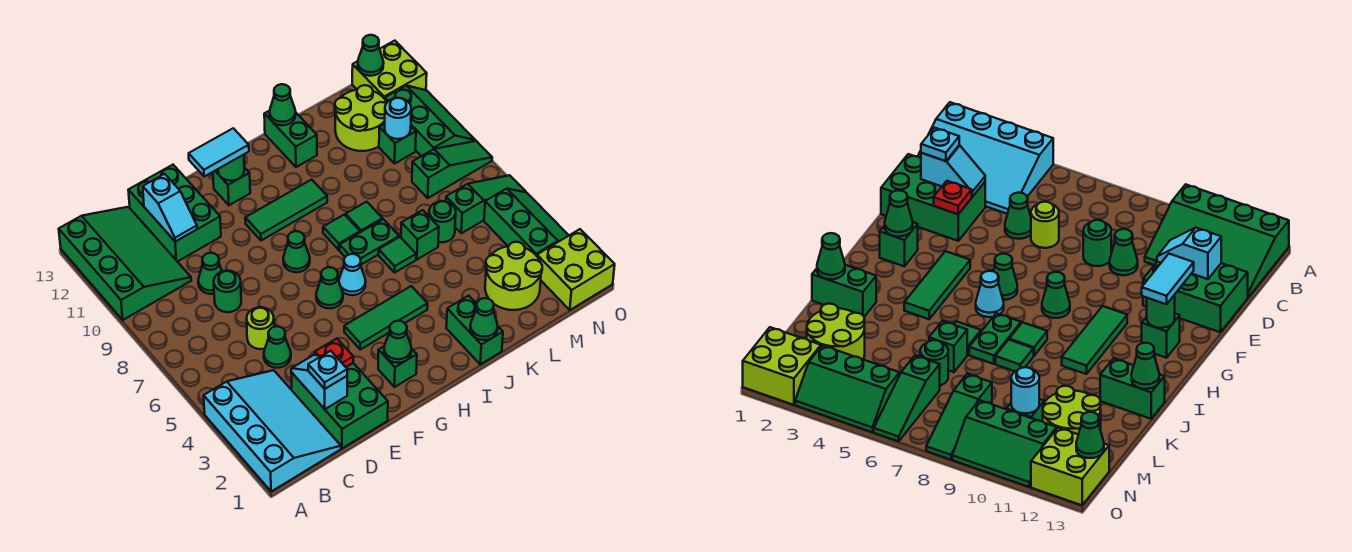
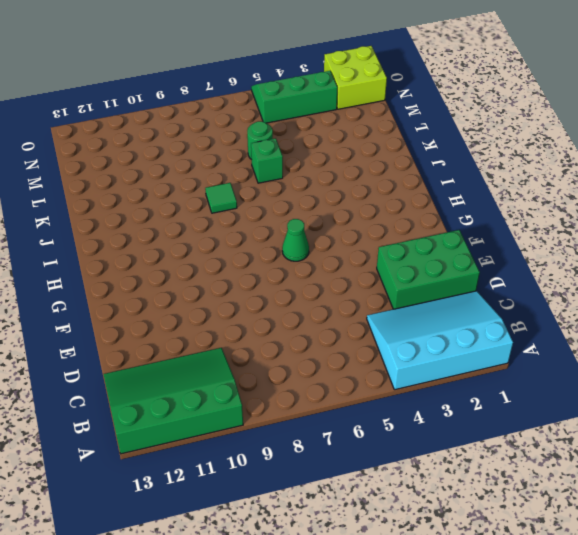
none -> green cone D5 level 1
none -> lime round brick D6 level 1
none -> green round brick D8 level 1
none -> green cone D9 level 1

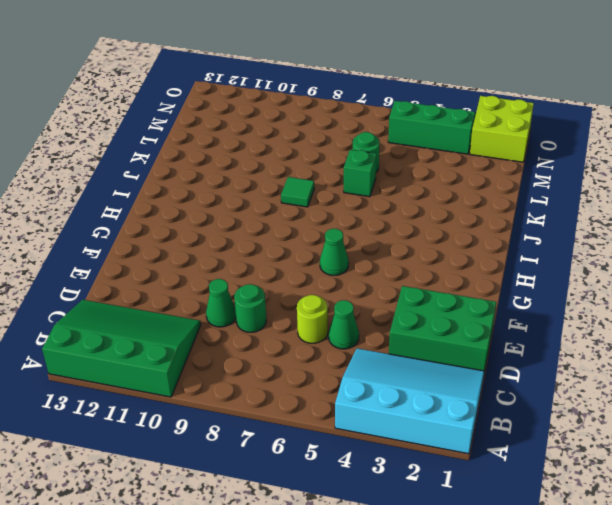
none -> green brick D11:E13 level 1
none -> green brick G2 level 1
none -> green tile G4:I4 level 1
none -> green cone G8 level 1

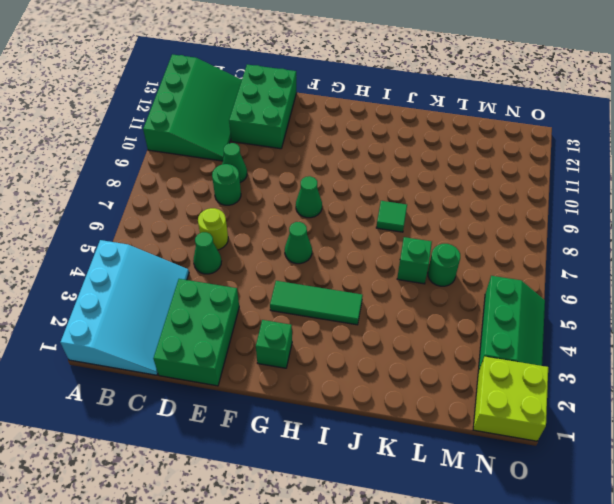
none -> green tile G10:I10 level 1
none -> green brick G12 level 1
none -> cyan cone H6 level 1
none -> green plate I7:J7 level 1

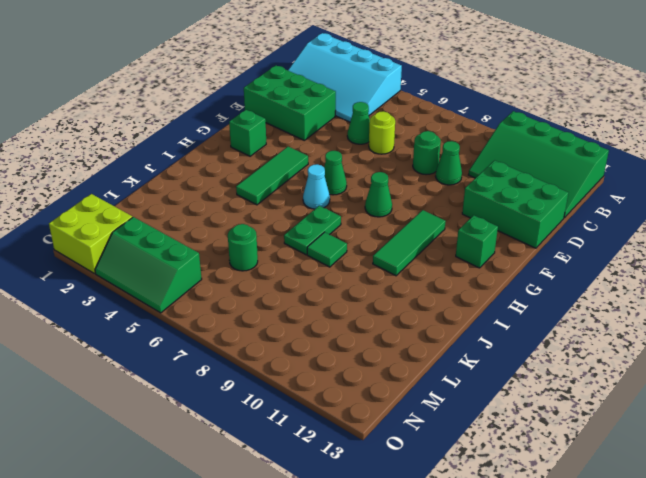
none -> green tile I8 level 1
none -> green brick J1:J2 level 1
none -> green tile J6 level 1
none -> green brick J12:J13 level 1

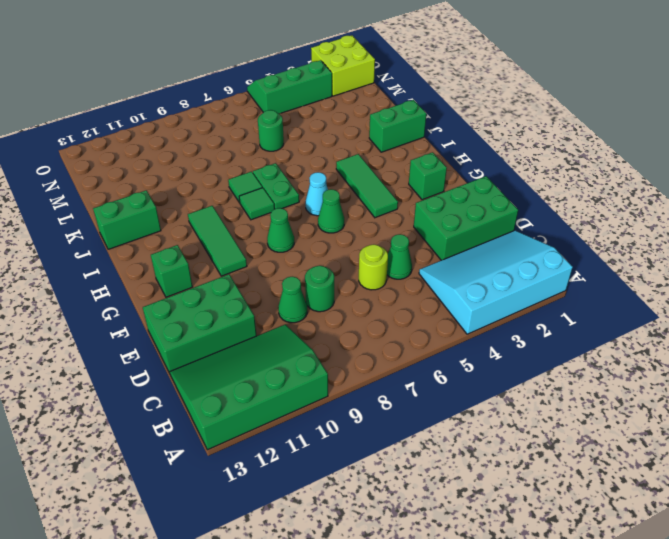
none -> green tile J6 level 1
none -> green brick K6 level 1
none -> lime round brick L2:M3 level 1
none -> lime round brick L11:M12 level 1

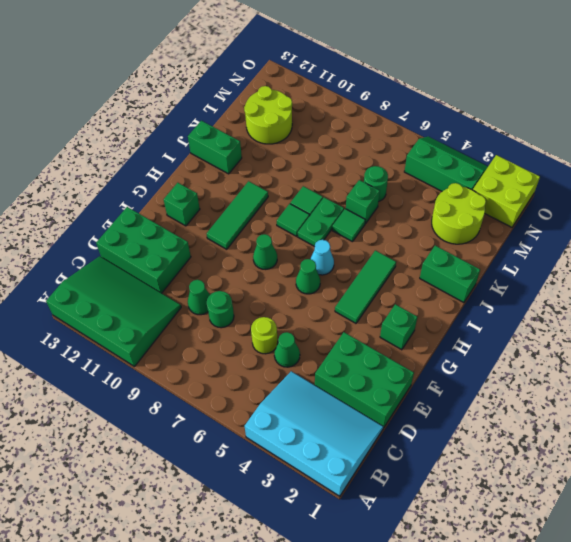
none -> green slope M6:O6 level 1 top M
none -> green slope M8:O8 level 1 top M
none -> green brick M10 level 1
none -> green slope N9:O11 level 1 top N

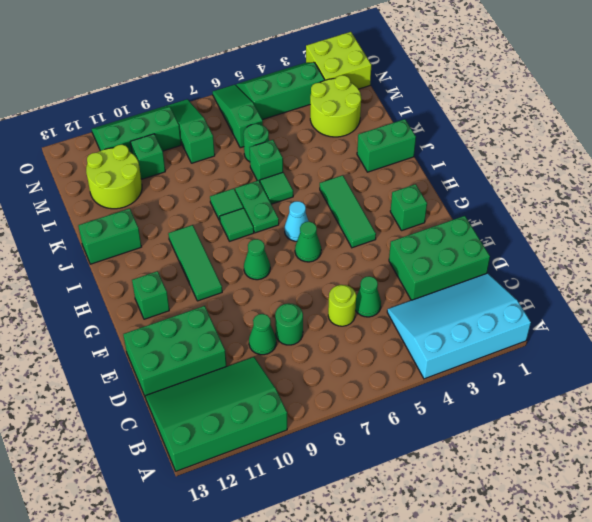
none -> lime brick N12:O13 level 1
none -> cyan slope D2:D3 level 2 top 2
none -> cyan slope D11:D12 level 2 top 12
none -> red plate E3 level 2

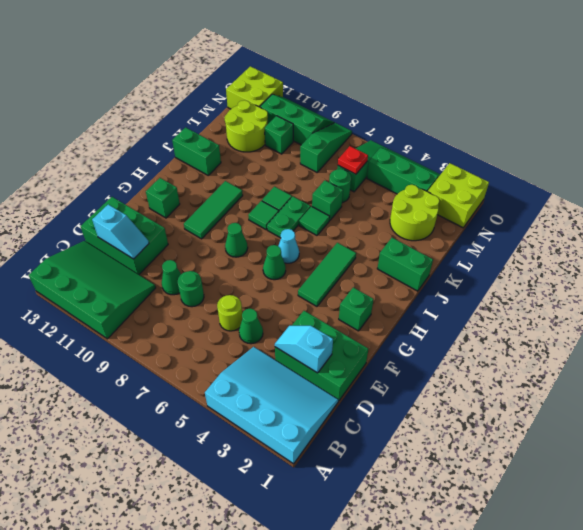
red plate M6 level 2 -> red plate E3 level 2
none -> green cone G2 level 2
none -> green round brick G12 level 2
none -> green cone J1 level 2
none -> green cone J13 level 2

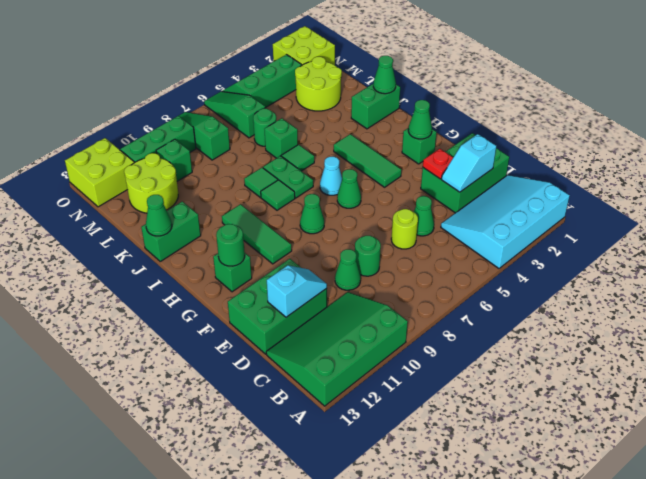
none -> cyan round brick M10 level 2
none -> green cone N13 level 2
none -> cyan plate D2 level 3
none -> cyan tile F12:G12 level 3

